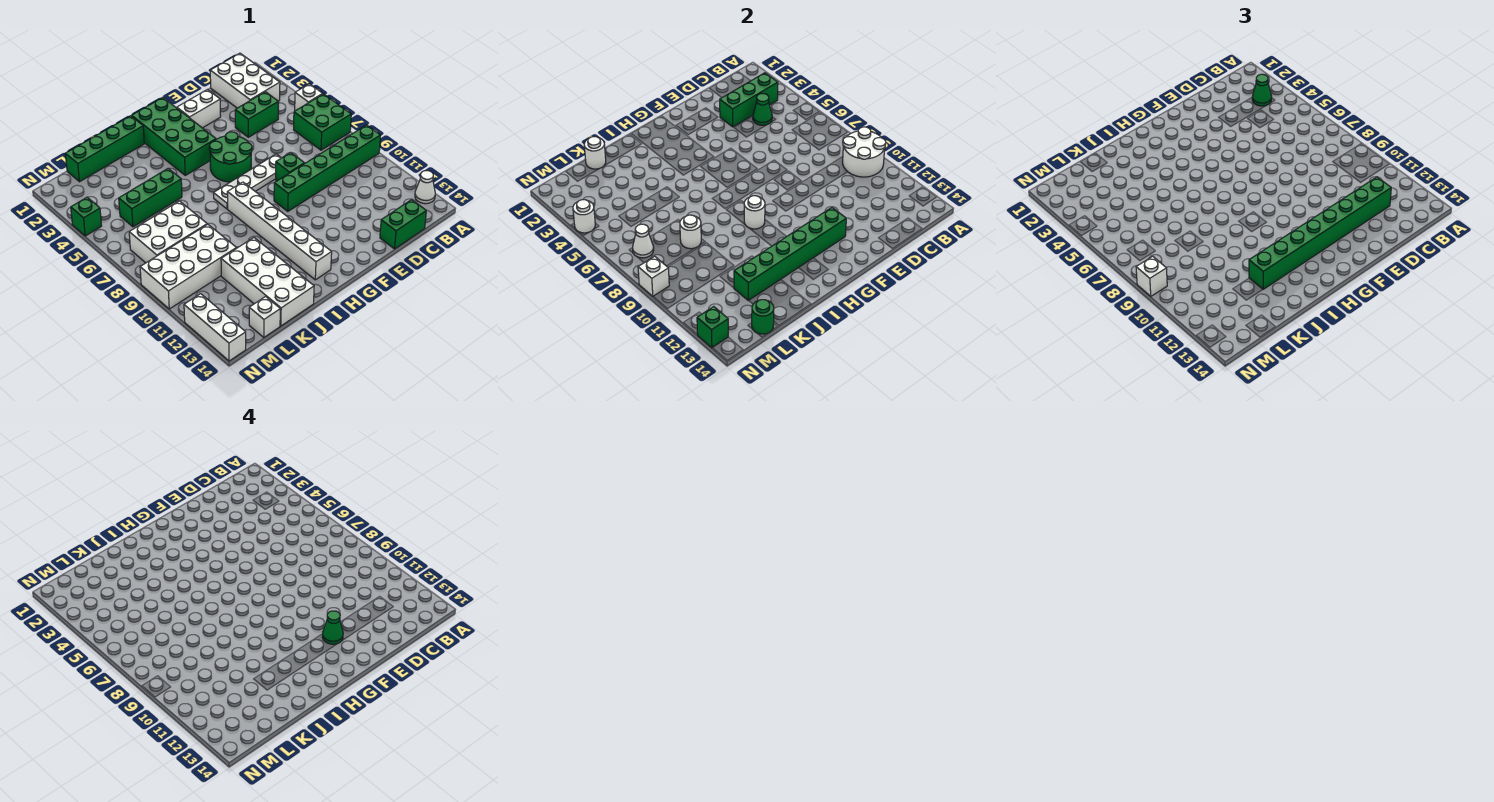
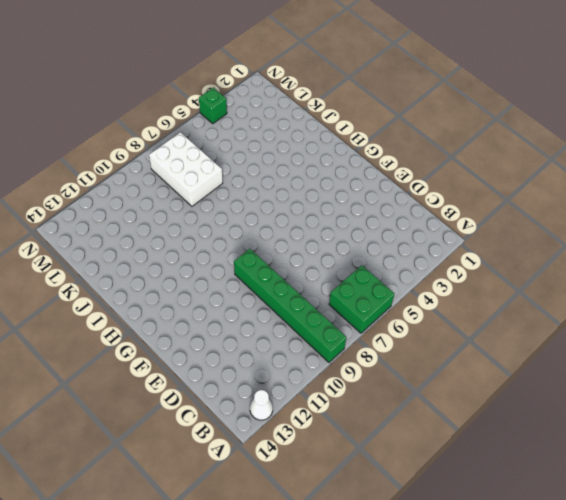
none -> white brick A5 level 1
none -> white brick B1:C3 level 1
none -> green brick C4:D4 level 1
none -> green brick C14:D14 level 1

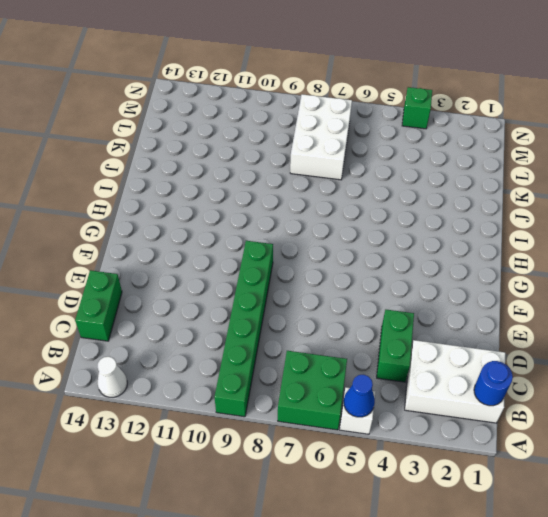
blue cone A5 level 2 -> none
blue round brick B1 level 2 -> none
none -> white brick E2:F2 level 1
none -> white plate E7:H7 level 1
none -> green brick E8 level 1
none -> green round brick F5:G6 level 1

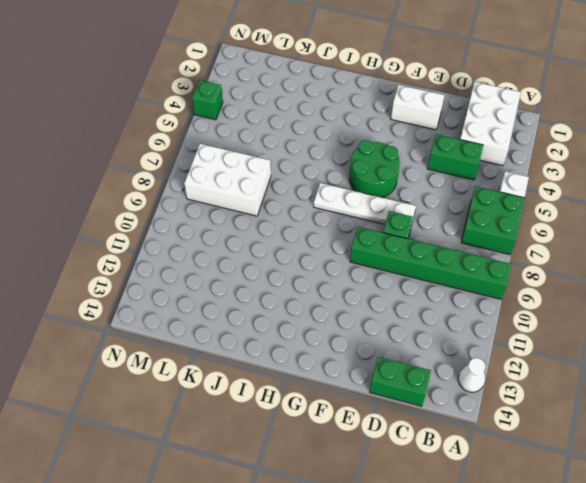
none -> green brick G1:H4 level 1
none -> white brick H8:H13 level 1
none -> green brick I1:L1 level 1
none -> green brick J5:L5 level 1

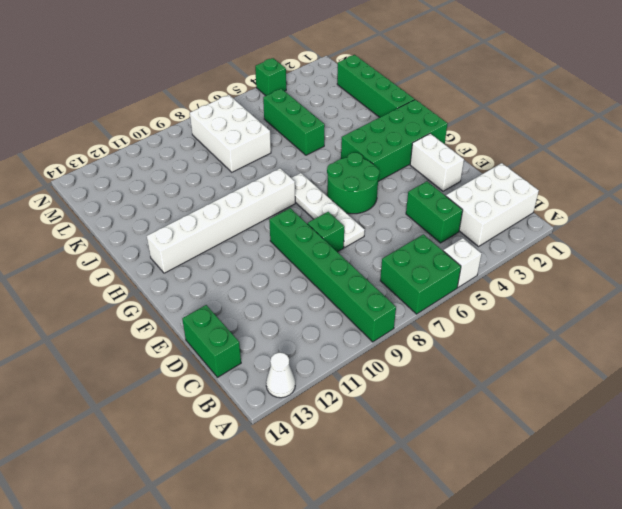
none -> white brick J11:K14 level 1
none -> white brick K9:N10 level 1
none -> white brick L14 level 1
none -> white brick N12:N14 level 1

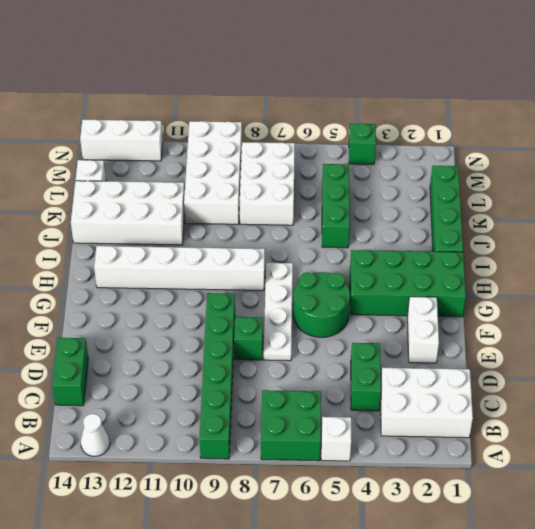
none -> white round brick A9:B10 level 2
none -> green brick B3:D3 level 2
none -> green cone C4 level 2
none -> green brick F12:K12 level 2

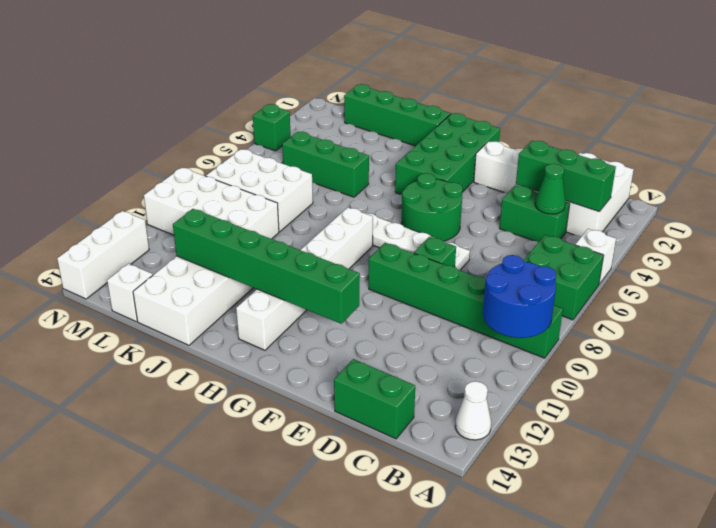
blue round brick A9:B10 level 2 -> white round brick A9:B10 level 2
none -> white round brick H9 level 2
none -> white round brick K1 level 2
none -> white round brick K8 level 2
none -> green round brick L14 level 2

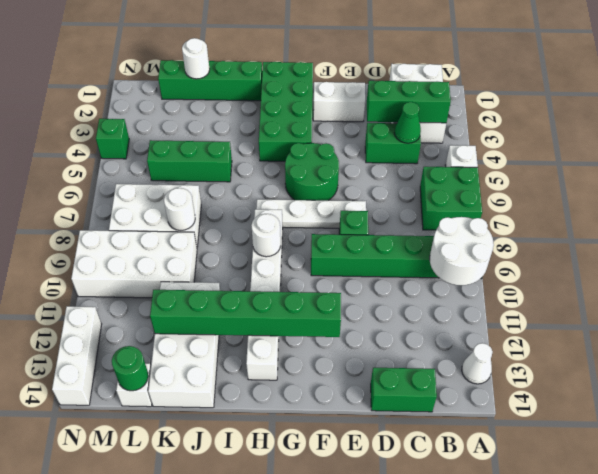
none -> white cone M7 level 2
none -> white round brick N4 level 2
none -> white brick N9 level 2
none -> green brick N13 level 2

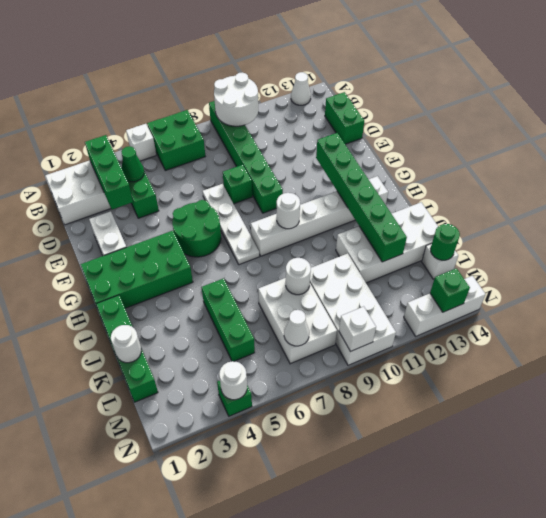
none -> green cone B3 level 3
none -> green brick C12:J12 level 3
none -> white brick N9 level 3
none -> green cone F12 level 4

